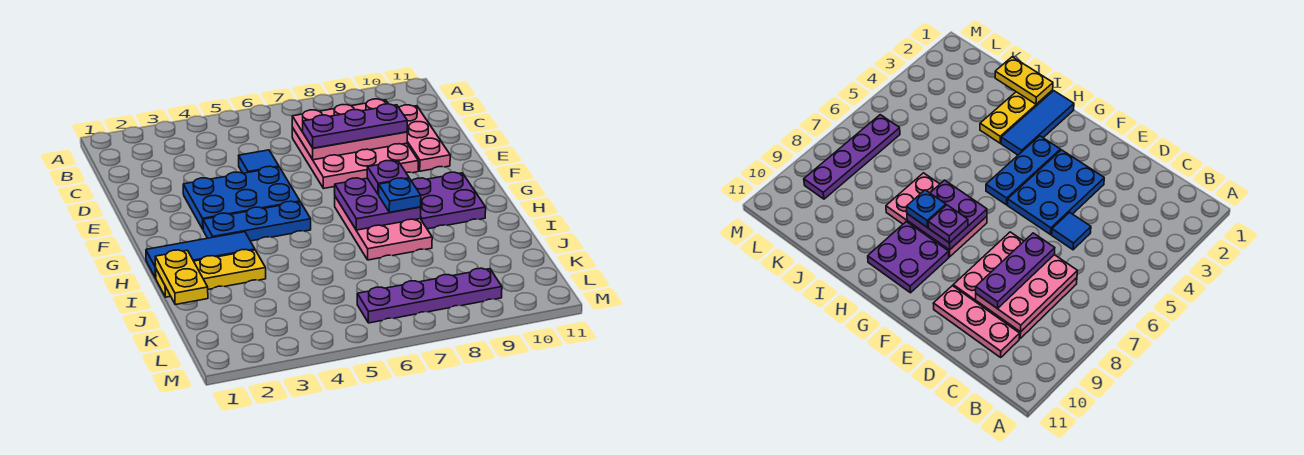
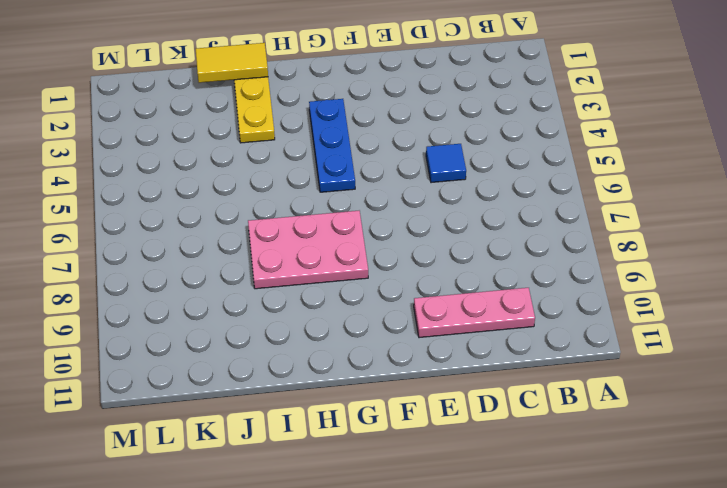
yellow tile I1:J1 level 2 -> yellow plate I1:J1 level 2
none -> pink plate C7:E9 level 1
none -> blue plate E3:F5 level 1
none -> purple plate G9:H10 level 1

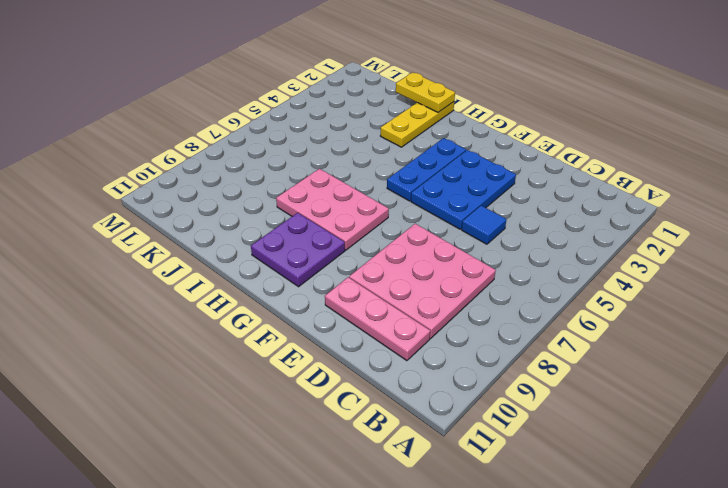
none -> blue tile H1:H3 level 1
none -> purple plate L6:L9 level 1
none -> pink plate C7:D9 level 2

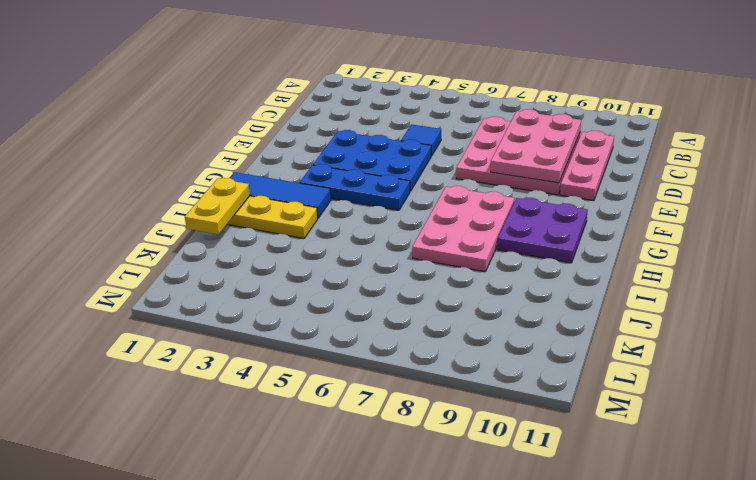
pink plate C8:E9 level 2 -> pink plate C7:D9 level 2
none -> purple plate L6:L9 level 1
none -> purple plate G7:H8 level 2
none -> purple plate D7:D9 level 3

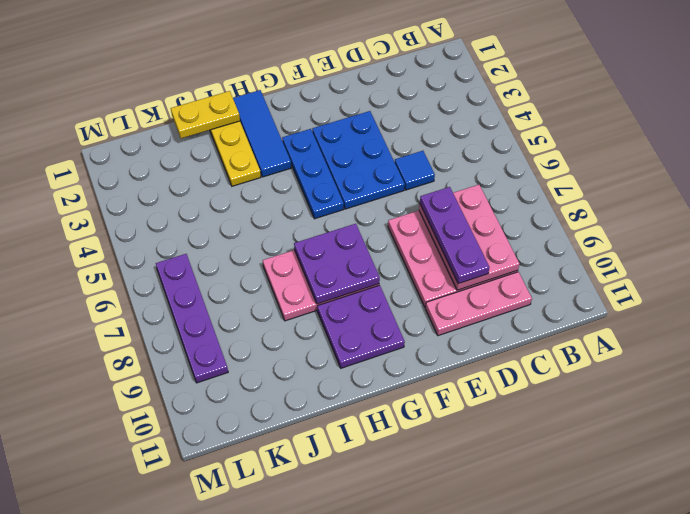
none -> purple plate G8 level 3
none -> blue plate H8 level 3

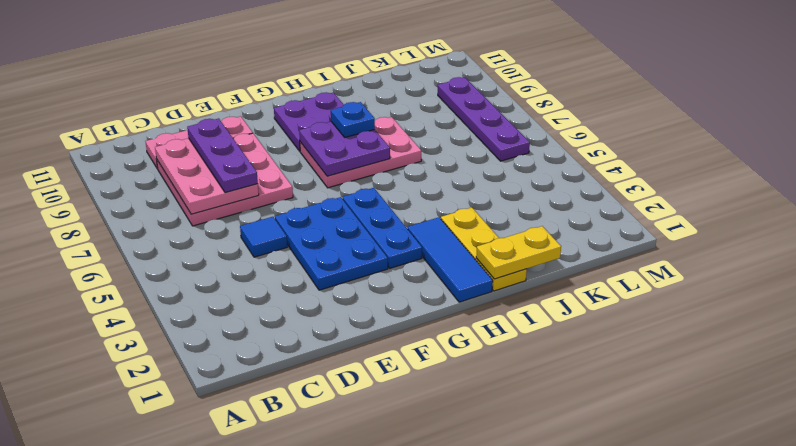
none -> purple plate G8 level 3

